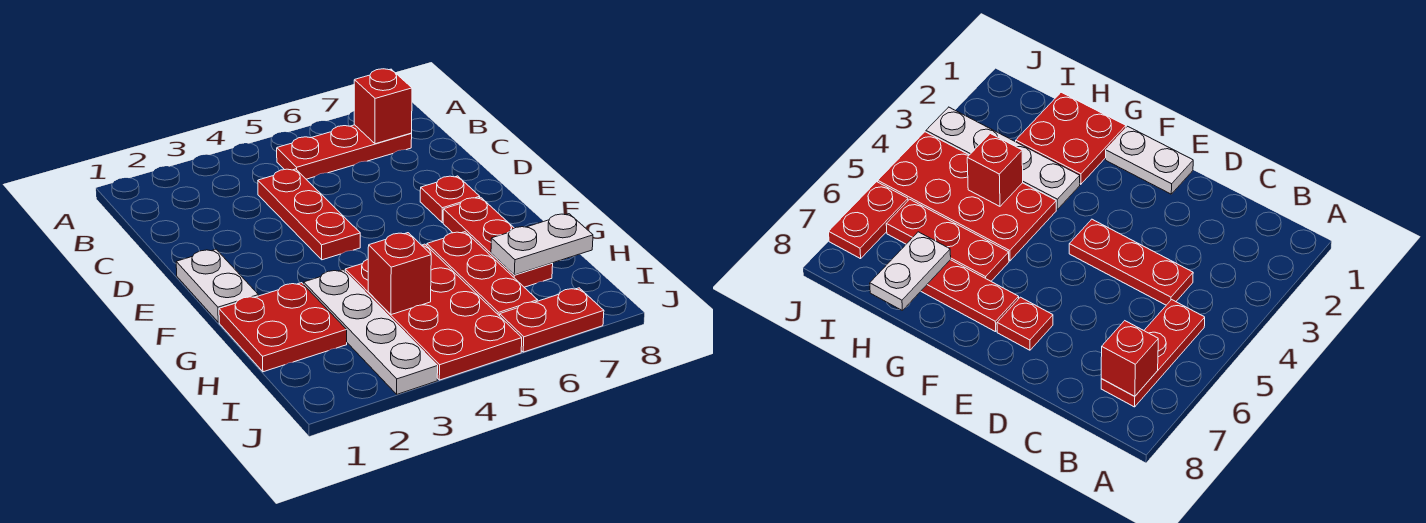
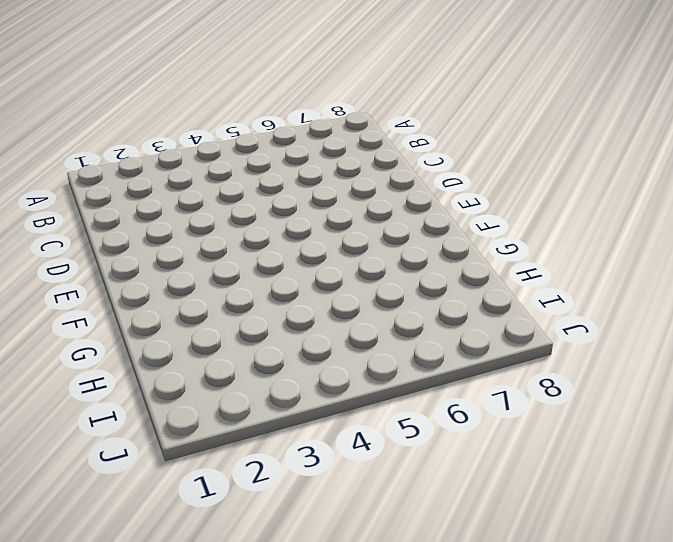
none -> red plate B5:B7 level 1
none -> red plate C4:E4 level 1
none -> white plate E1:F1 level 1

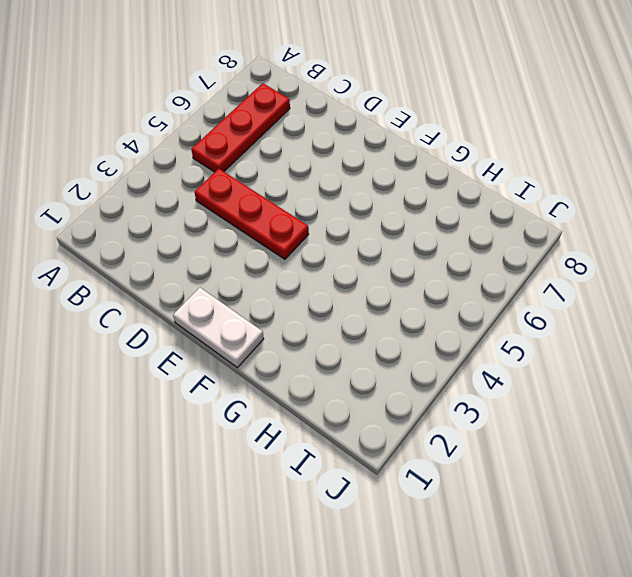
none -> red plate E7 level 1
none -> red plate F7:H7 level 1
none -> red plate G1:H2 level 1

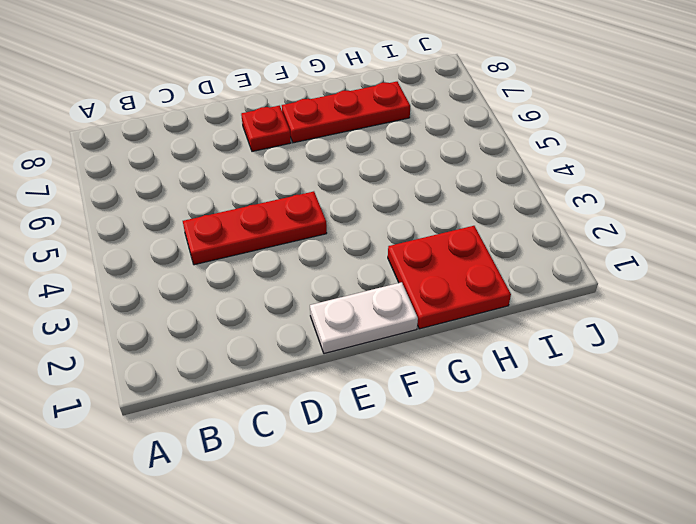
none -> red plate B5:B7 level 1
none -> white plate G3:J3 level 1
none -> red plate G4:J5 level 1

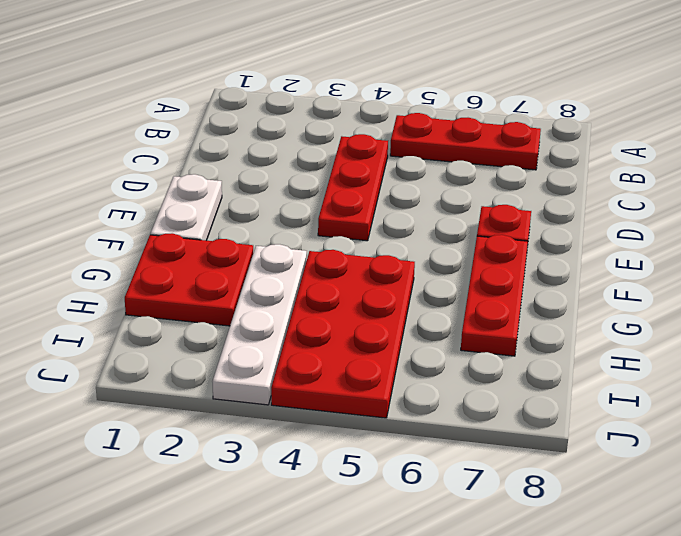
none -> red plate G6:I6 level 1
none -> red plate J6:J7 level 1
none -> red brick B7 level 2

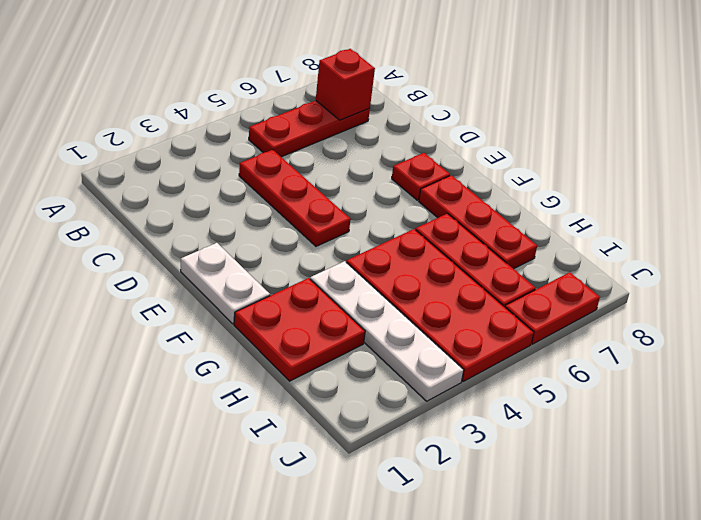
none -> red brick H4 level 2
none -> white plate H7:H8 level 2

